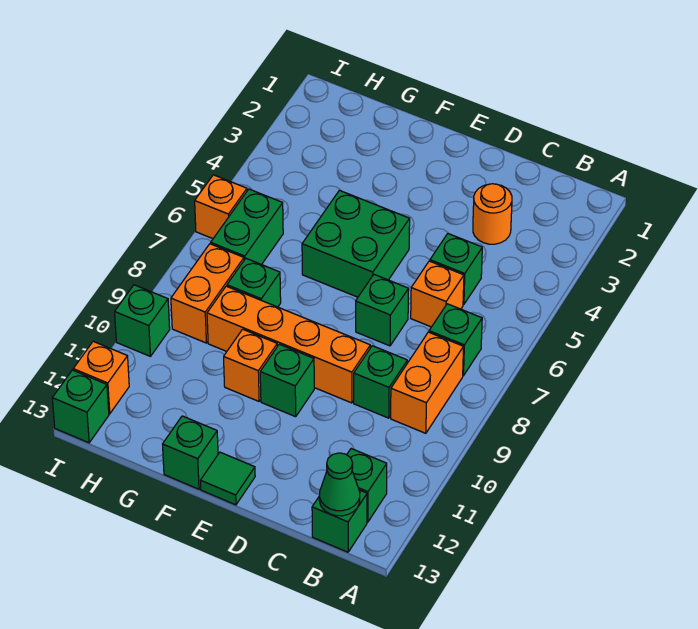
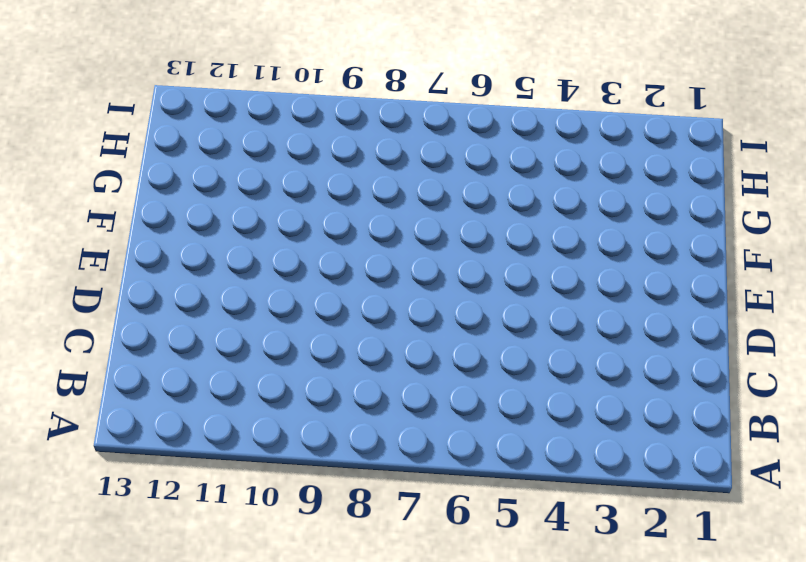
none -> green brick B7 level 1
none -> orange brick B8:B9 level 1
none -> green brick B12 level 1

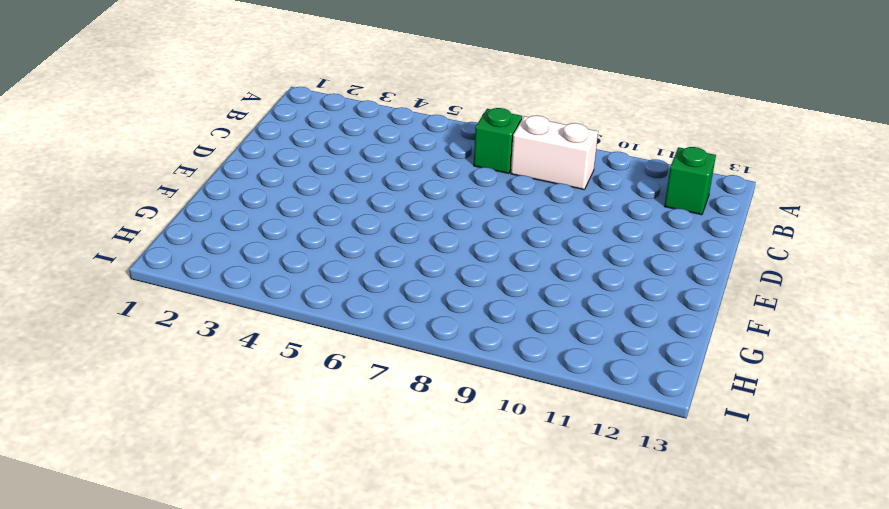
white brick B8:B9 level 1 -> orange brick B8:B9 level 1
none -> green brick B13 level 1
none -> orange round brick C3 level 1
none -> green brick C5 level 1

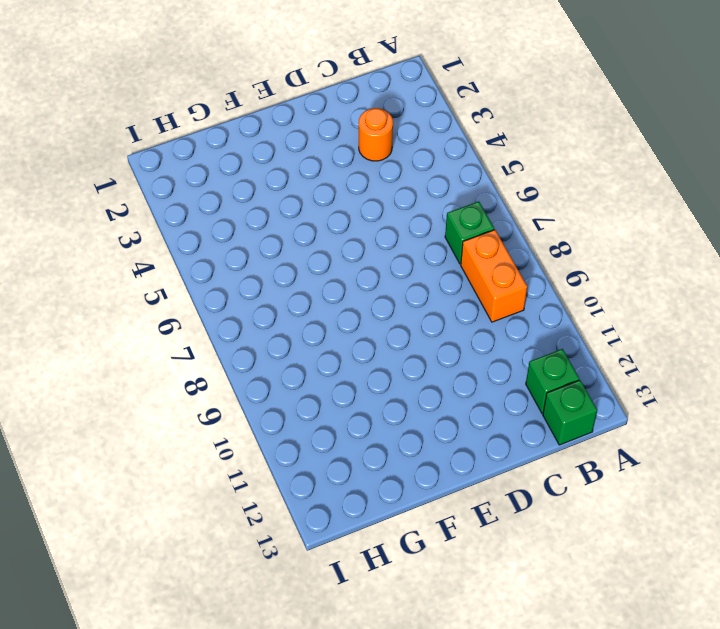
none -> green brick C5 level 1
none -> orange brick C6 level 1
none -> green brick C9 level 1

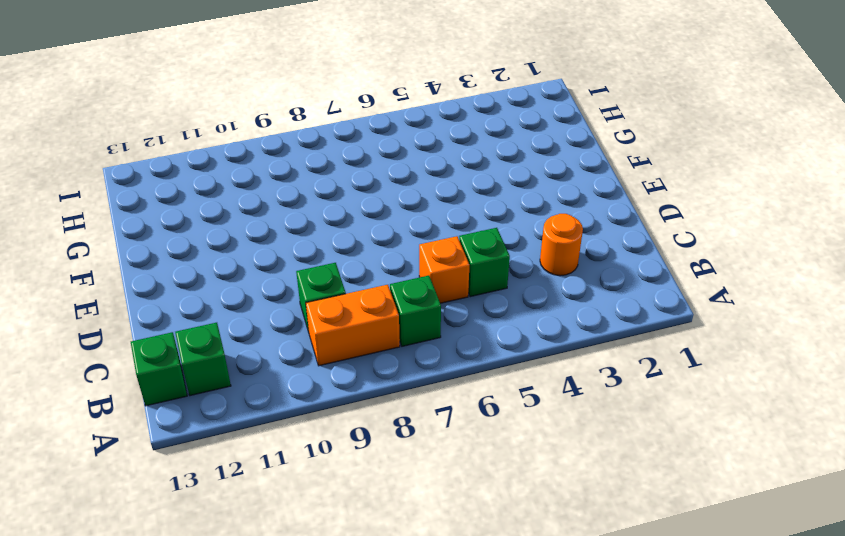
none -> green brick D7 level 1
none -> orange brick D9:G9 level 1
none -> green brick E5:F6 level 1

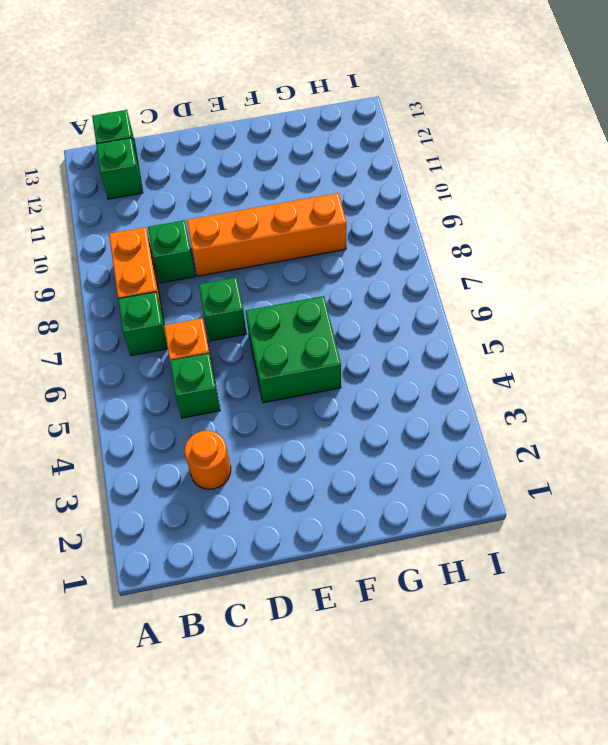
none -> green brick E10 level 1
none -> green tile E13 level 1
none -> orange brick F10 level 1

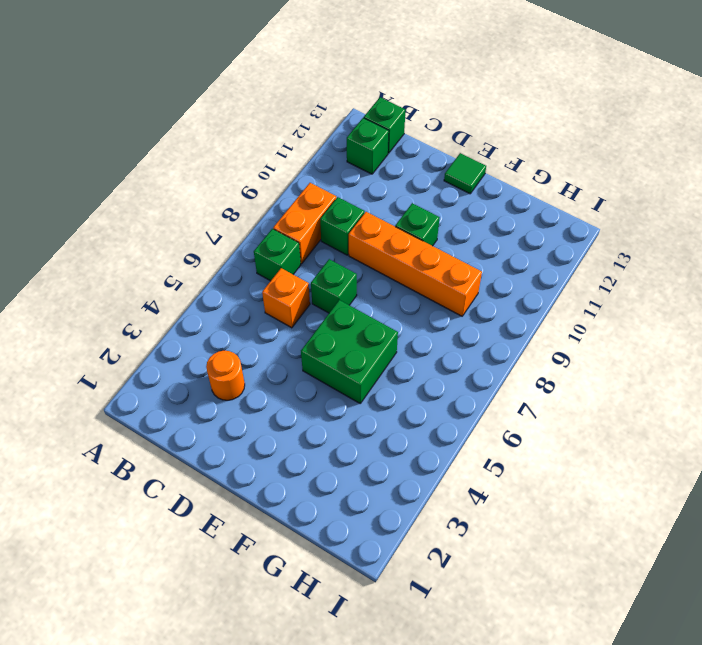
none -> green brick C5 level 1
none -> orange brick F10 level 1
none -> green brick F13 level 1

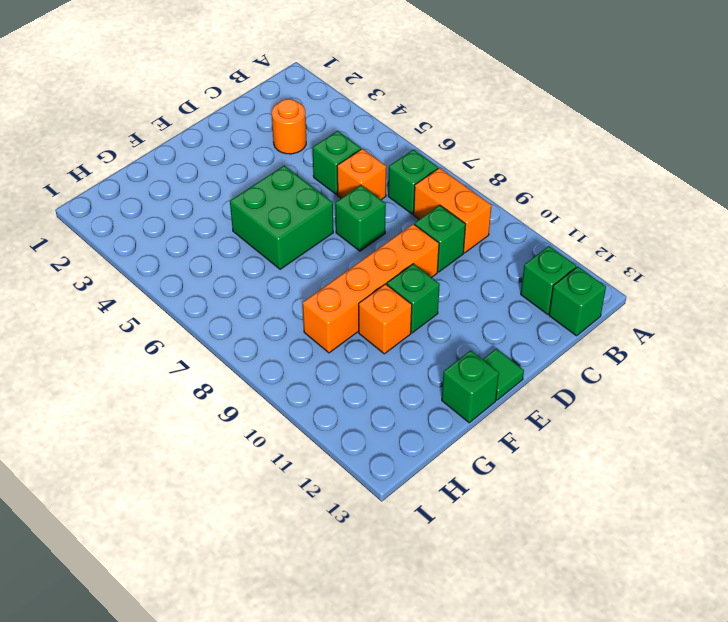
none -> green brick G8 level 1
none -> green brick H6:H7 level 1
none -> orange brick H8:H9 level 1

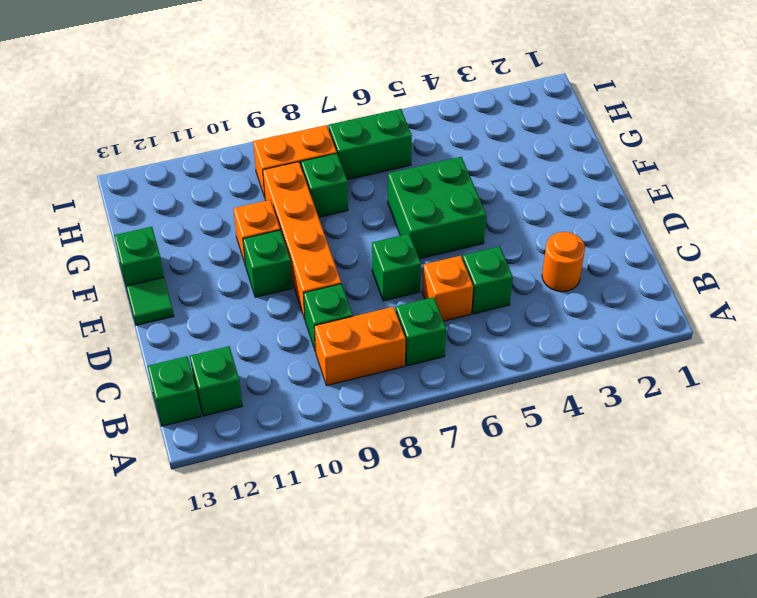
none -> orange brick I6 level 1
none -> green brick I10 level 1
none -> orange brick I12 level 1

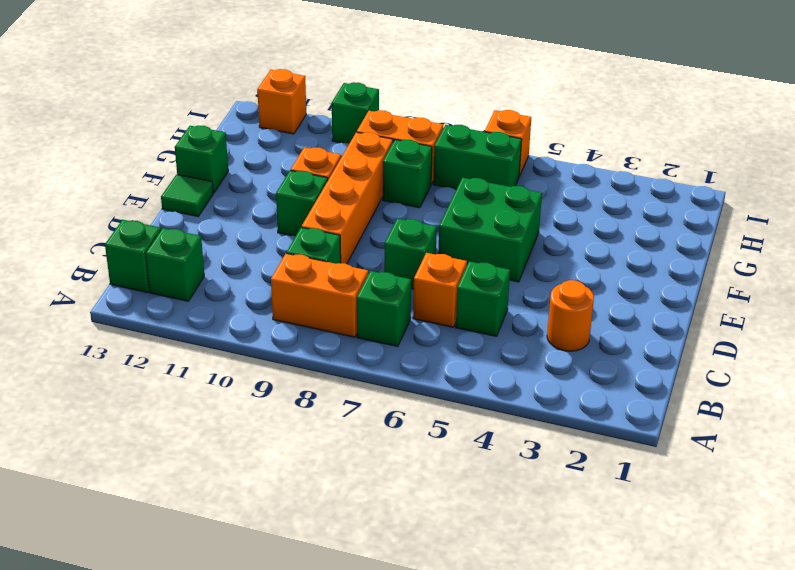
none -> green brick I13 level 1
none -> green cone B13 level 2

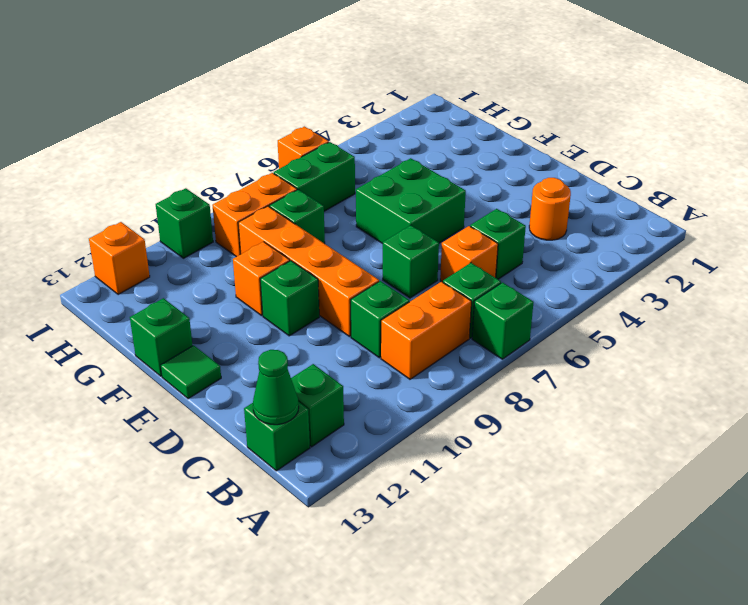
green brick A7 level 1 -> green brick I13 level 1

